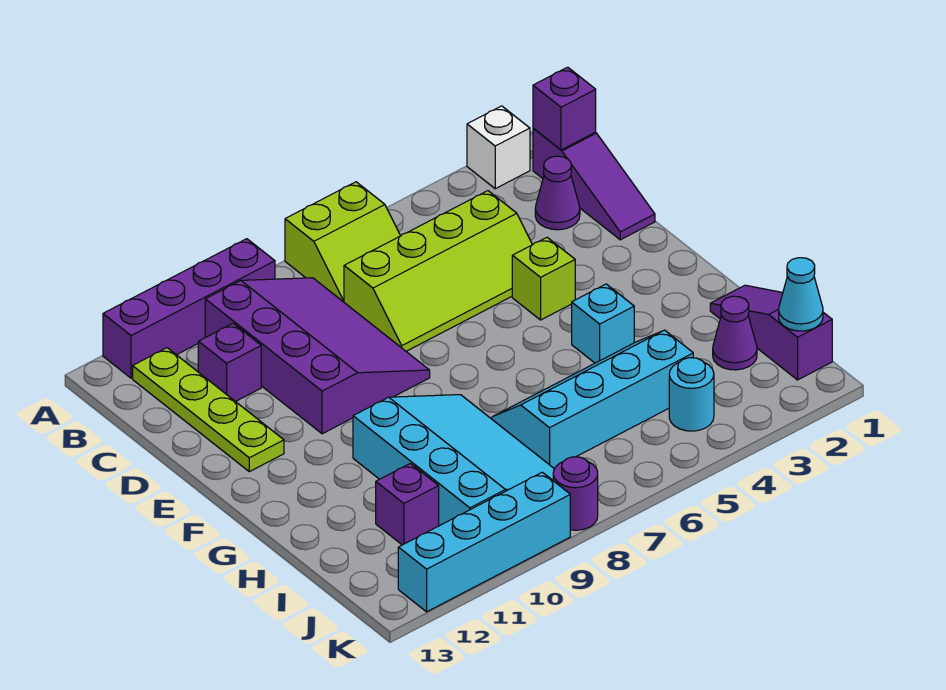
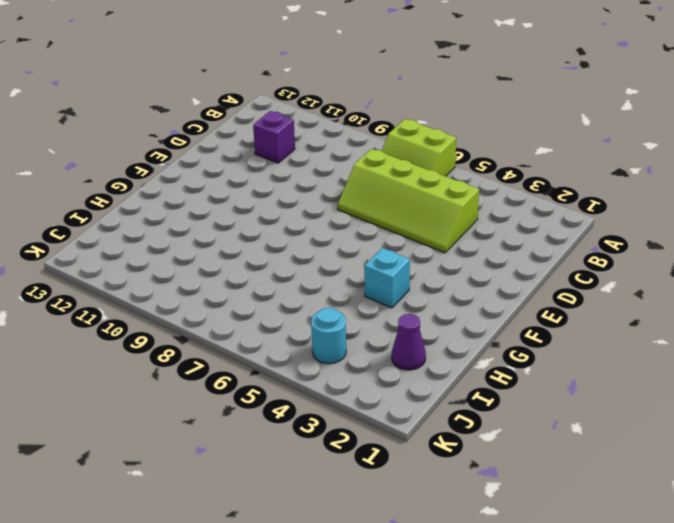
none -> white brick A2 level 1
none -> purple brick A9:A12 level 1
none -> purple slope B1:D1 level 1 top B

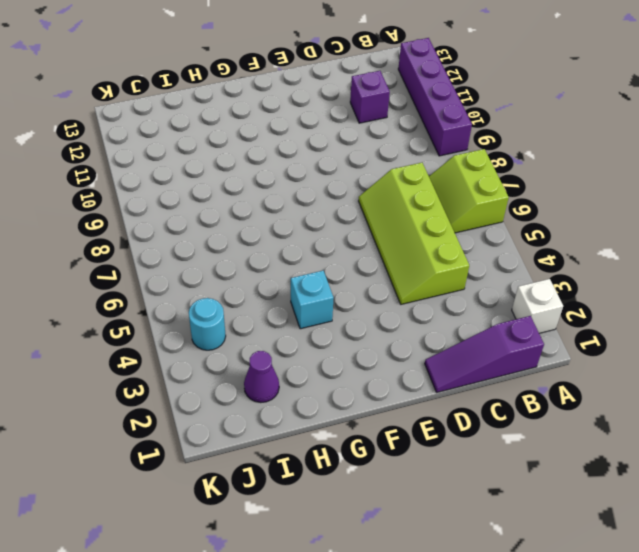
none -> purple slope B8:E10 level 1 top 10
none -> lime plate B12:E12 level 1
none -> purple cone C2 level 1

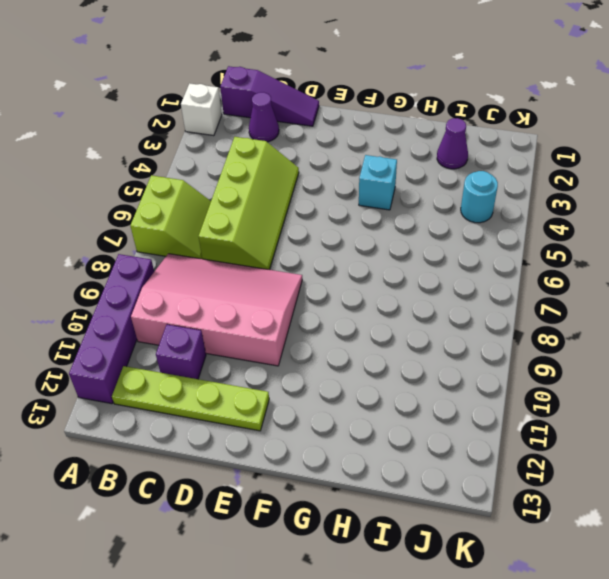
pink slope B8:E10 level 1 top 10 -> purple slope B8:E10 level 1 top 10
none -> lime brick E4 level 1
none -> cyan slope G8:J10 level 1 top 10
none -> purple slope H1:J1 level 1 top J

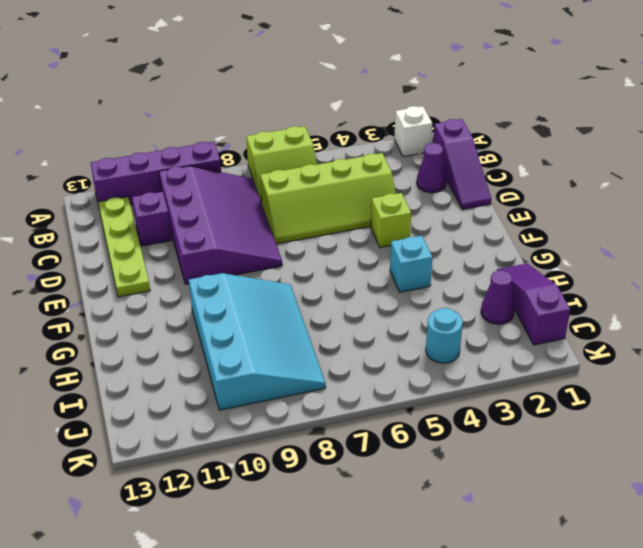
none -> cyan slope H4:I7 level 1 top I
none -> purple brick I11 level 1
none -> purple round brick K8 level 1

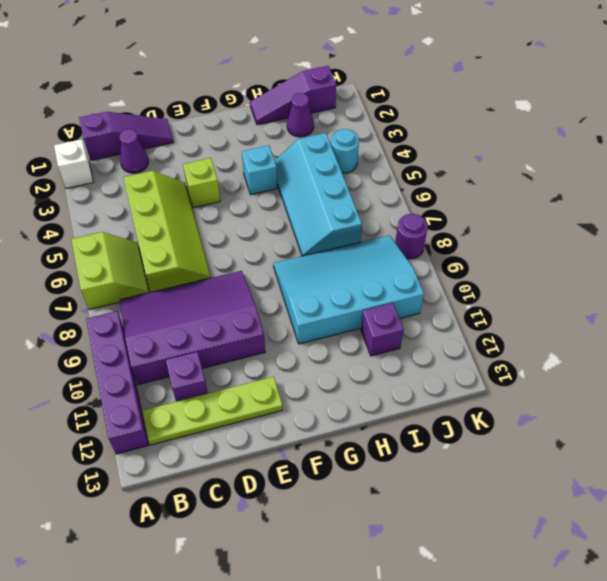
none -> cyan brick K9:K12 level 1
none -> purple brick B1 level 2
none -> cyan cone J1 level 2

